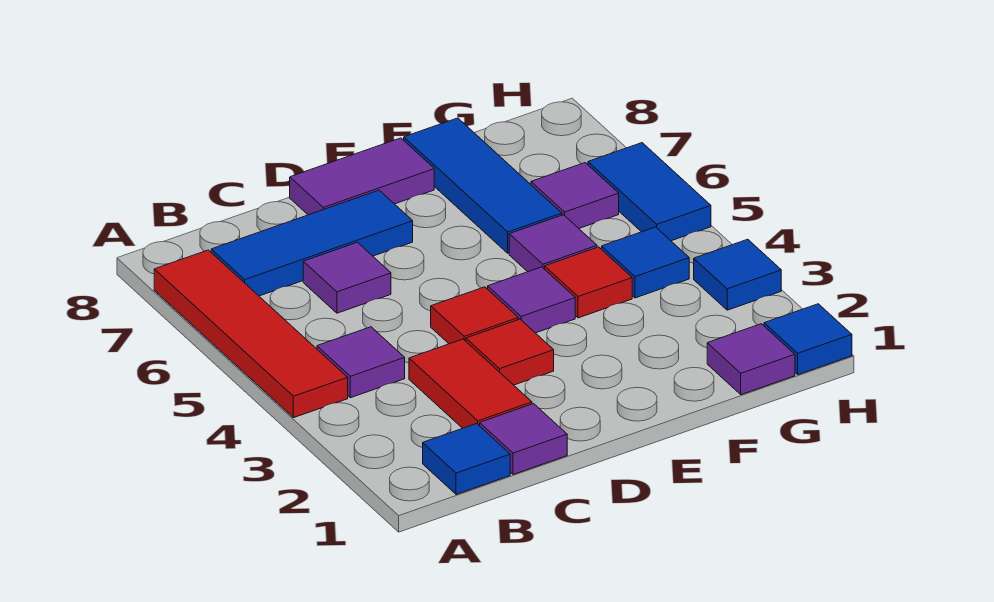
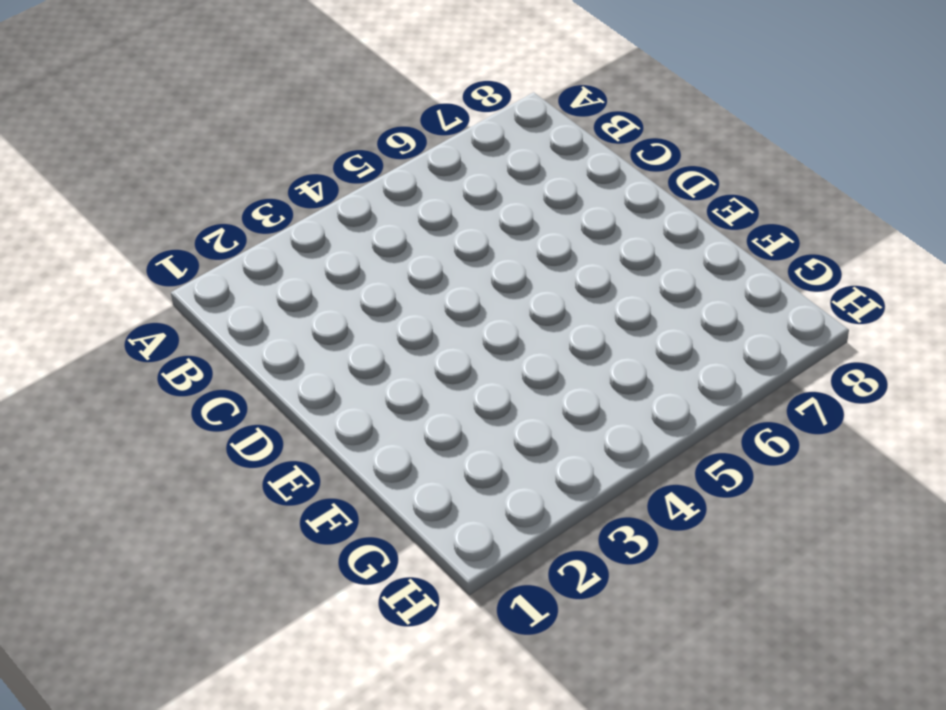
none -> red tile A4:A7 level 1
none -> blue tile B1 level 1
none -> purple tile B4 level 1

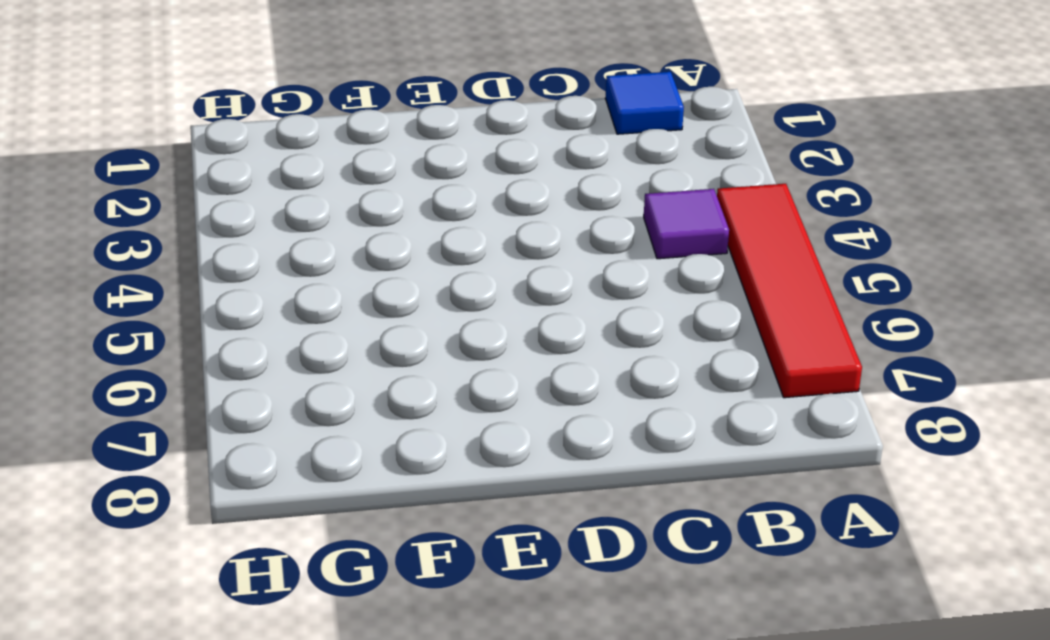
none -> blue tile B7:D7 level 1
none -> purple tile C1 level 1
none -> red tile C2:C3 level 1

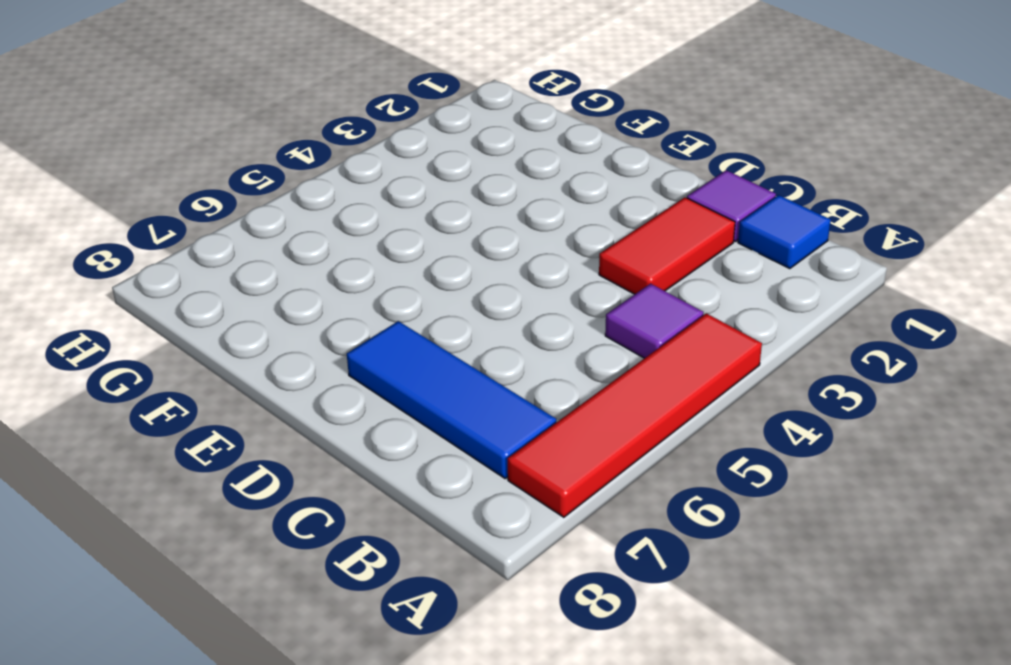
none -> purple tile C6 level 1
none -> red tile D3 level 1
none -> red tile D4 level 1

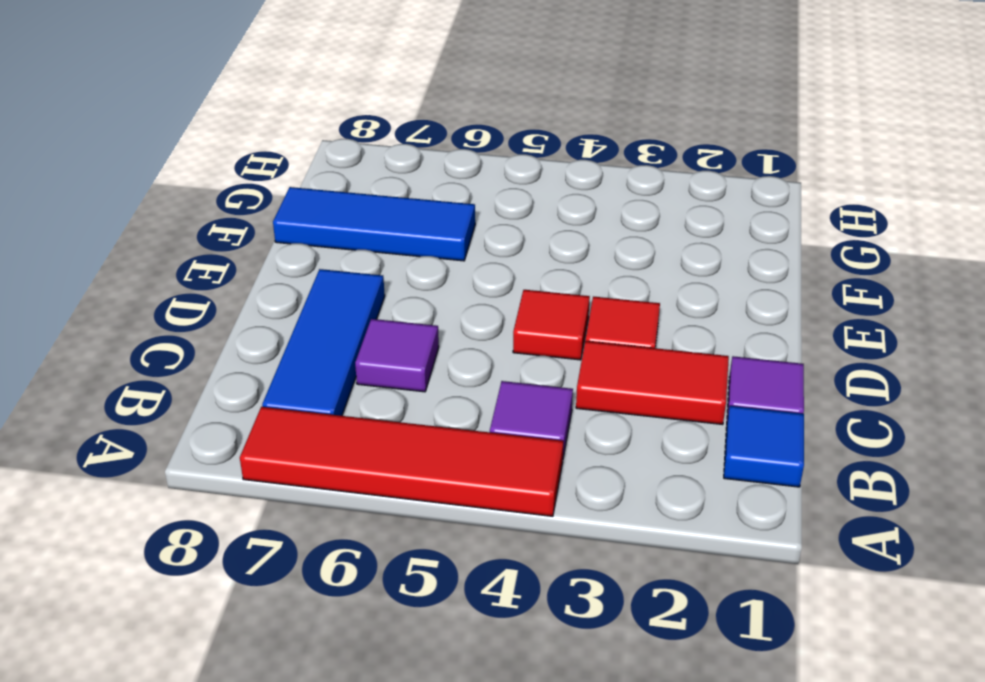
none -> purple tile D8:E8 level 1
none -> purple tile E4 level 1
none -> red tile F4 level 1

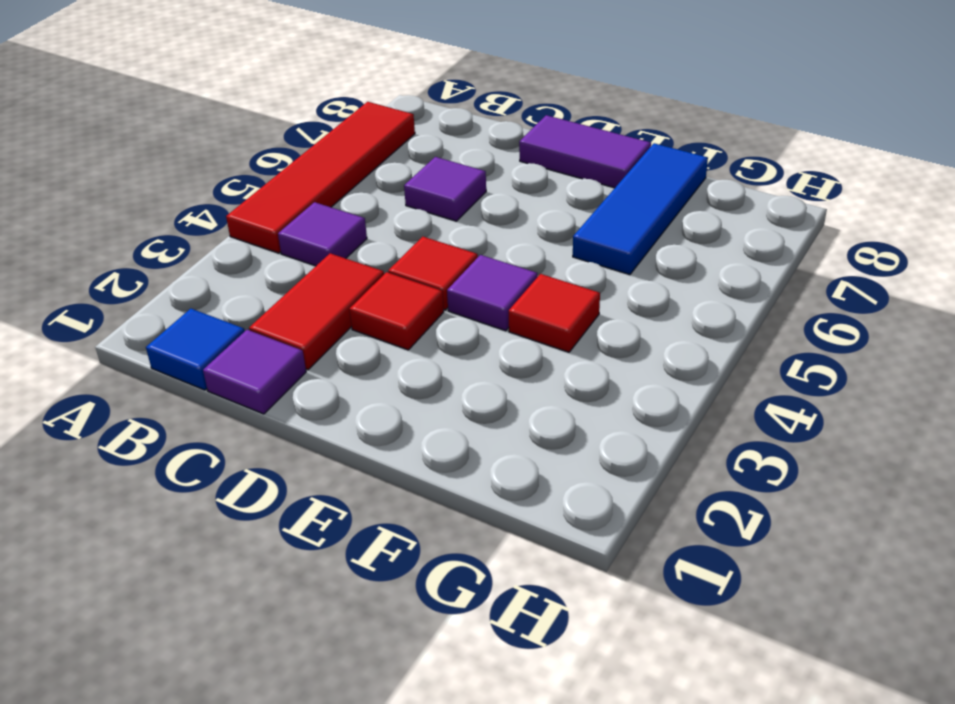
none -> blue tile B7:D7 level 1
none -> purple tile F5 level 1
none -> purple tile G1 level 1

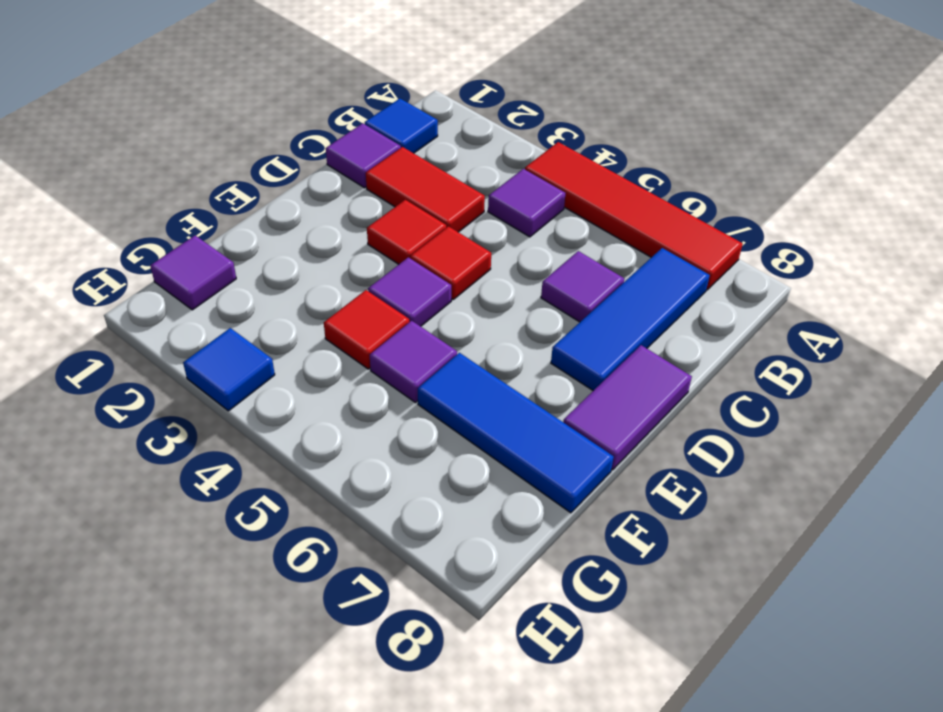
none -> blue tile G4 level 1
none -> purple tile G6 level 1
none -> blue tile H1 level 1

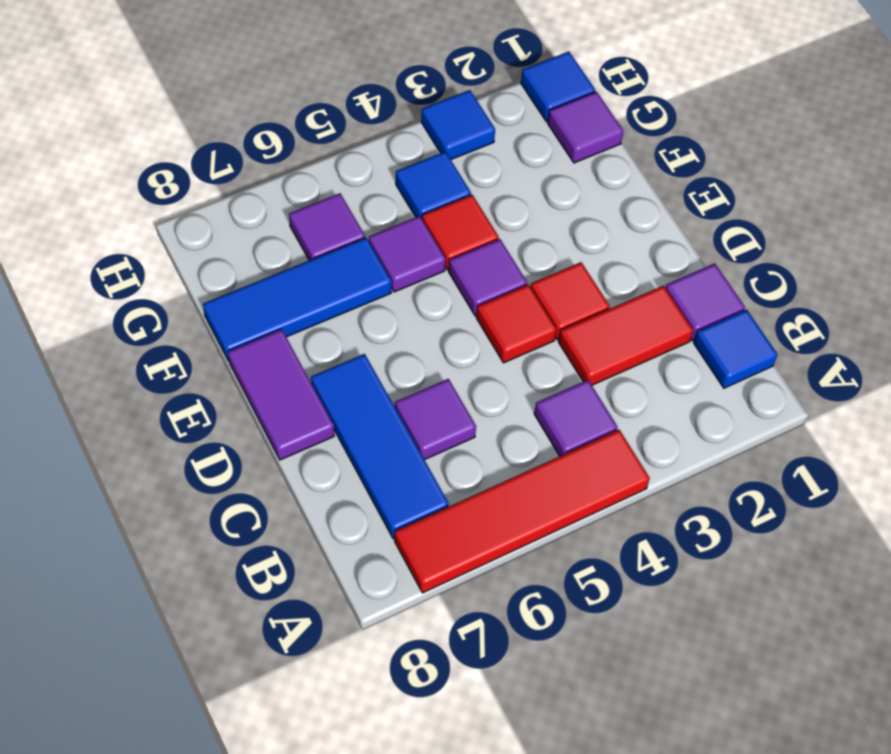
none -> blue tile H5:H6 level 1

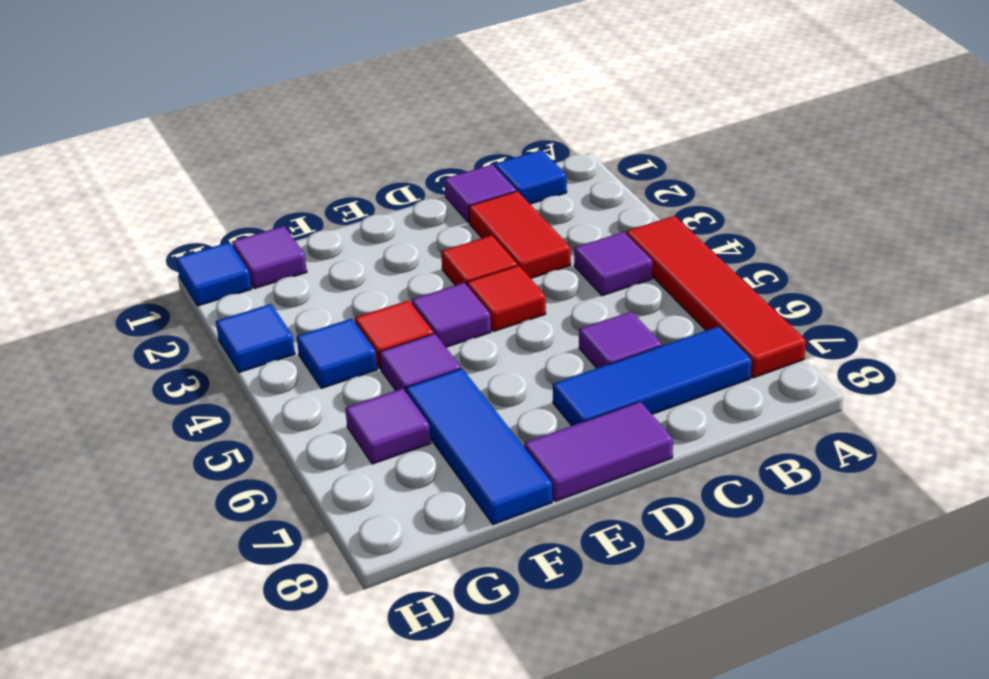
none -> blue tile H5:H6 level 1

